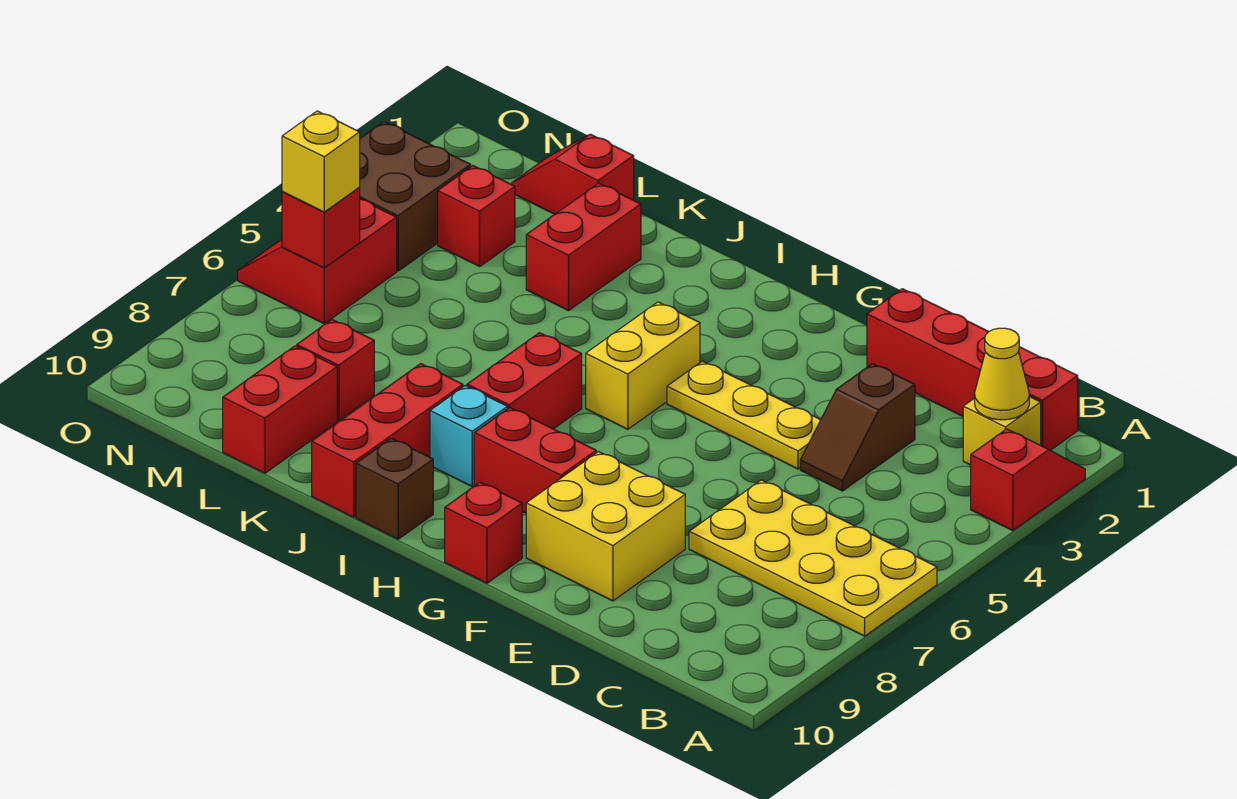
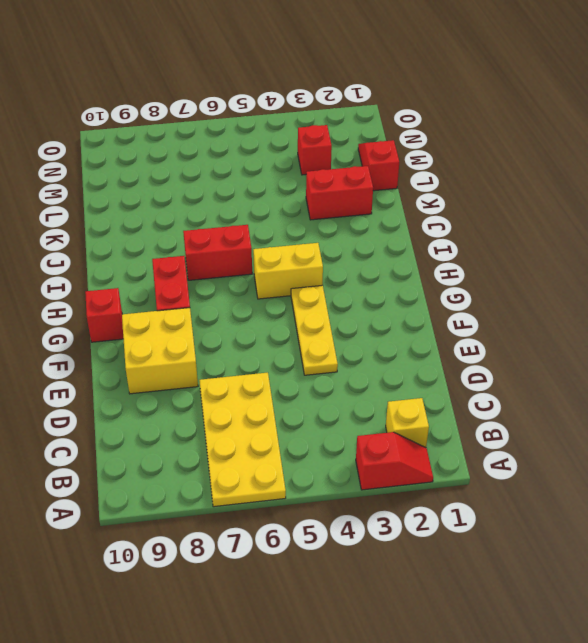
none -> red brick B1:E1 level 1
none -> brown slope D3:D4 level 1 top 3
none -> cyan brick I8 level 1

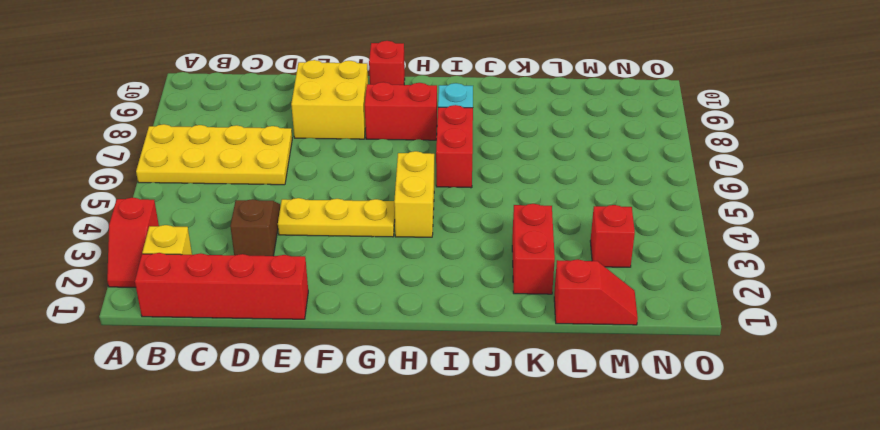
none -> brown brick I10 level 1
none -> red brick J8:J10 level 1
none -> red brick L8 level 1

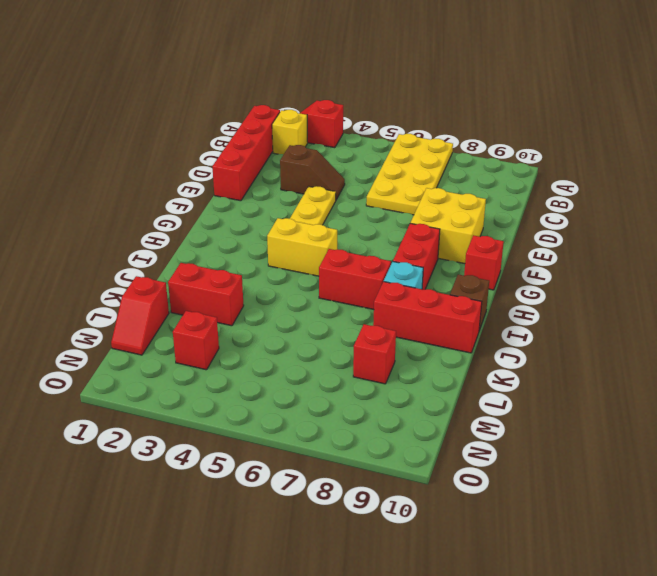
none -> red brick L9:L10 level 1
none -> brown brick N3:O4 level 1
none -> red slope N5:O6 level 1 top N

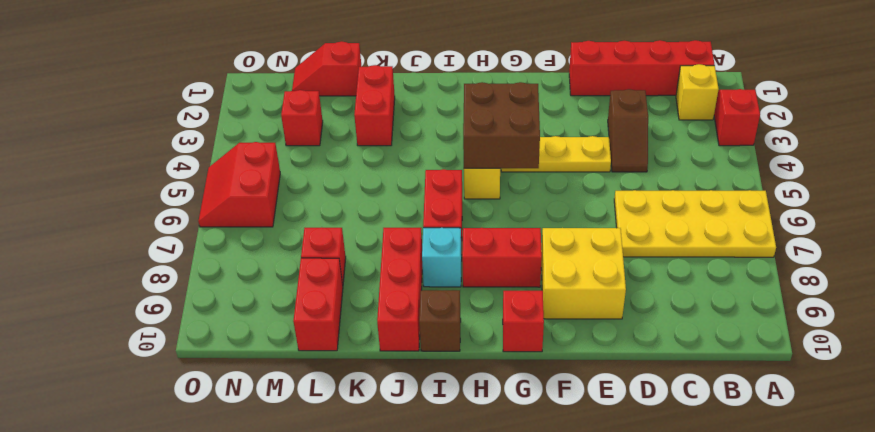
brown brick G4:H5 level 2 -> brown brick N3:O4 level 1
none -> yellow cone B2 level 2
none -> red brick N6 level 2
none -> yellow brick N6 level 3

